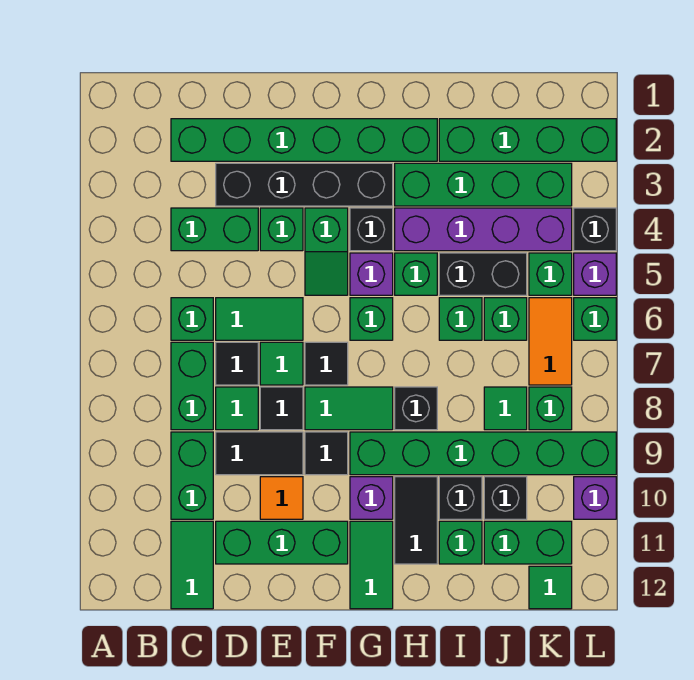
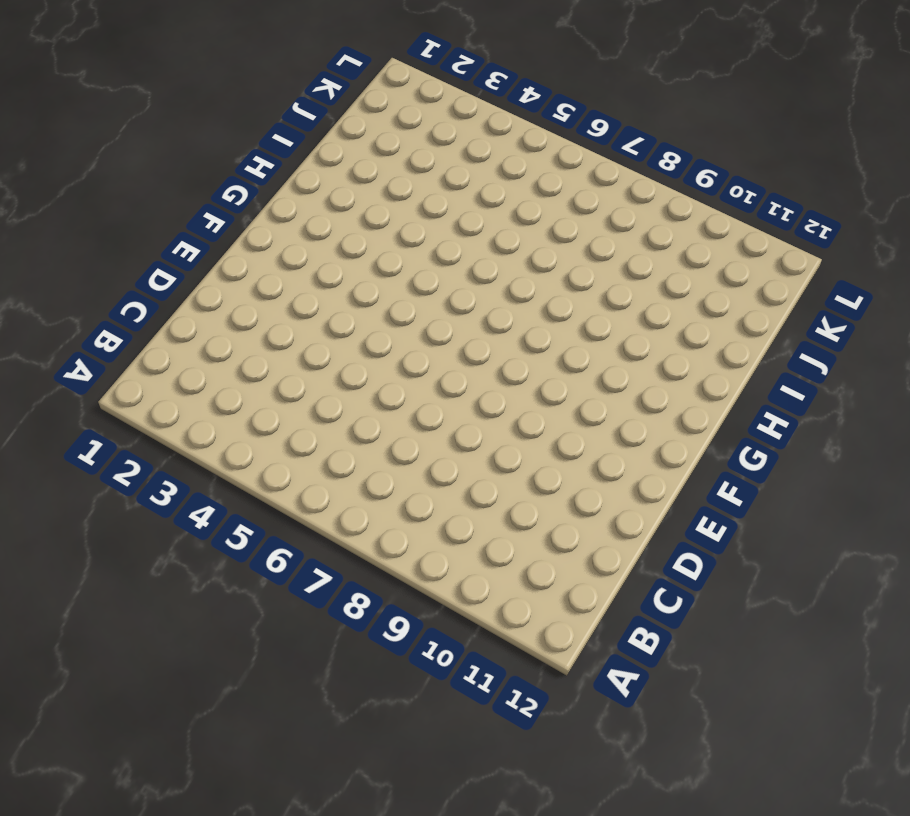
none -> green brick C2:H2 level 1
none -> green brick C4:D4 level 1
none -> green brick C6 level 1
none -> green brick C7:C8 level 1

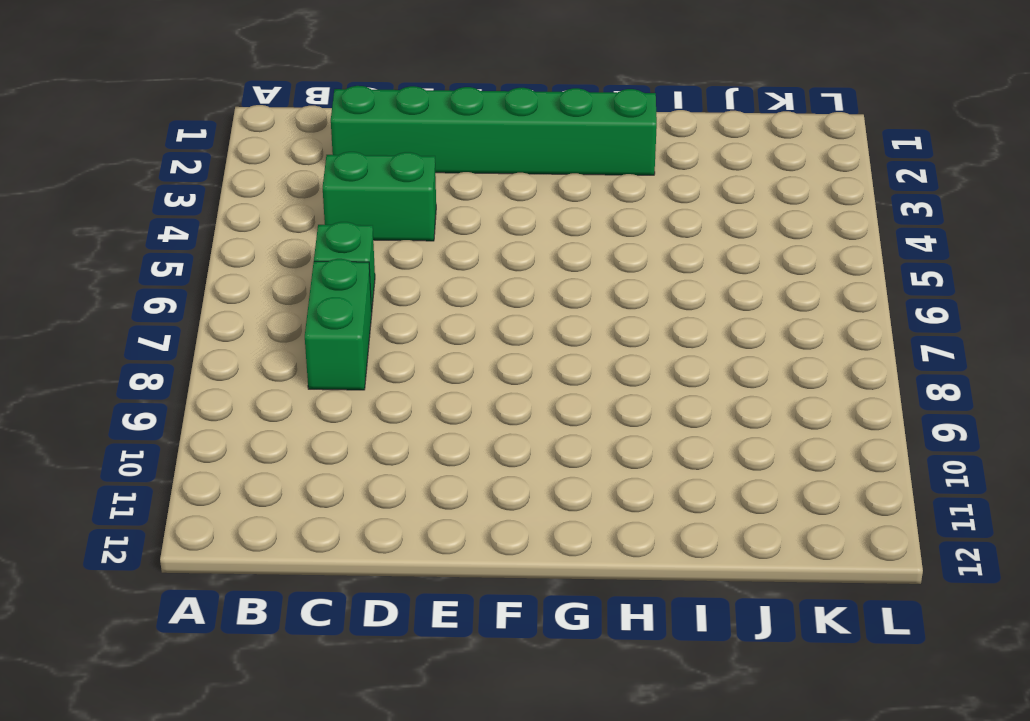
none -> green brick C9:C10 level 1
none -> green tile C11:C12 level 1
none -> black brick D3:G3 level 1
none -> green tile D6:E6 level 1

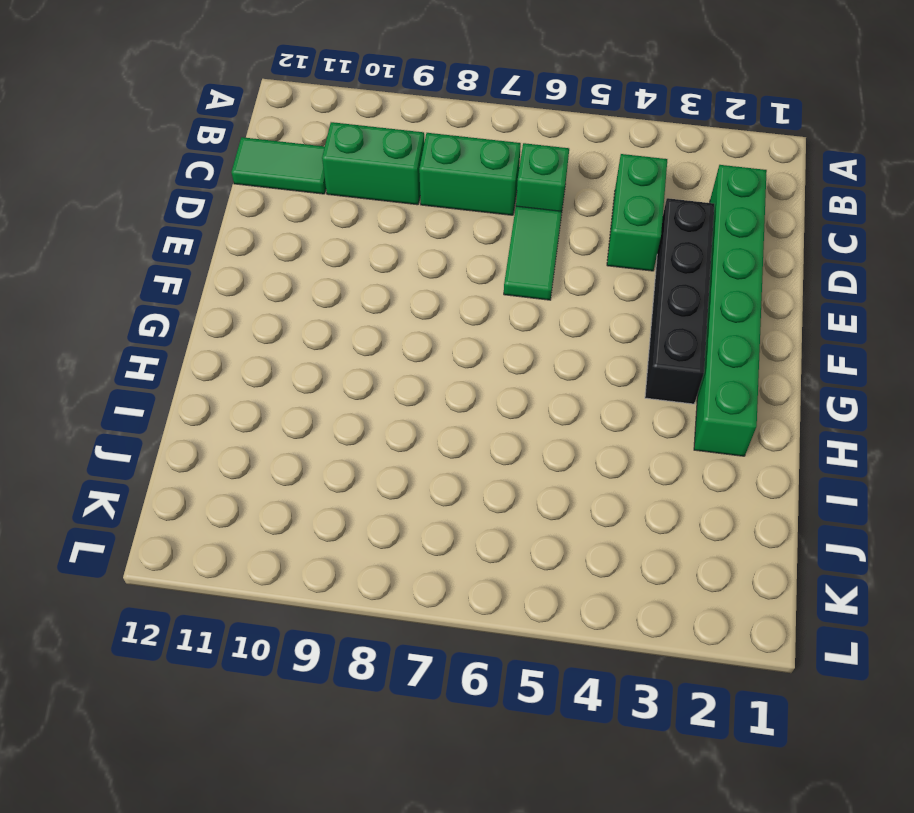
none -> black tile D7 level 1
none -> green tile D8 level 1
none -> black tile D9:E9 level 1
none -> green brick D11:F11 level 1

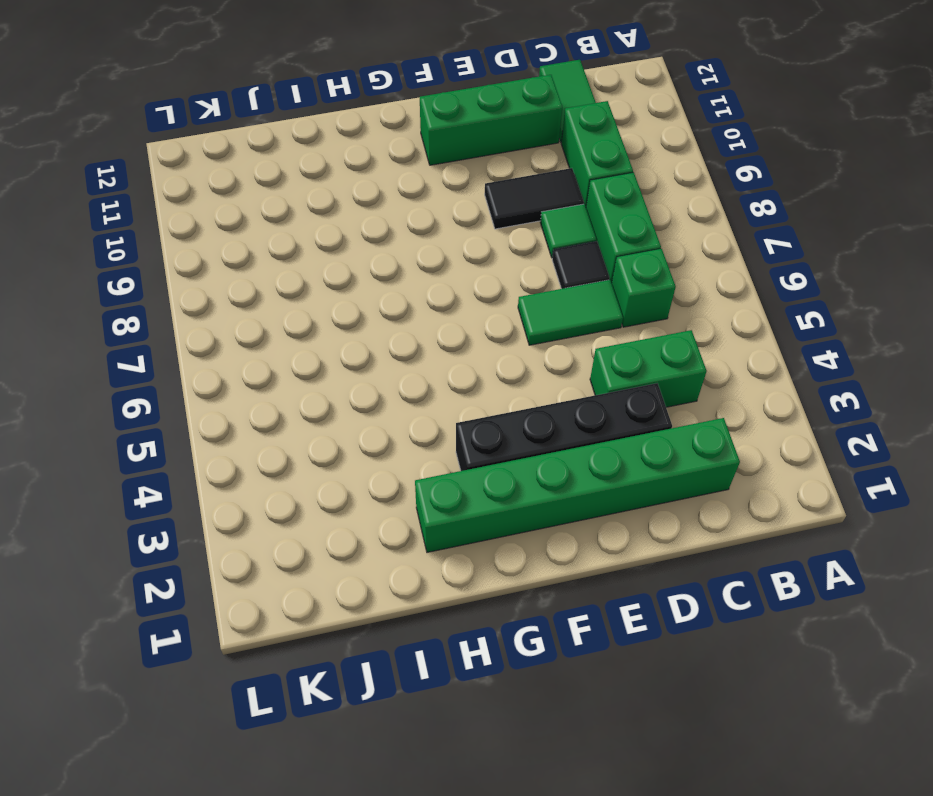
none -> green brick E4 level 1
none -> green tile E7 level 1
none -> black tile E8 level 1
none -> orange tile E10 level 1

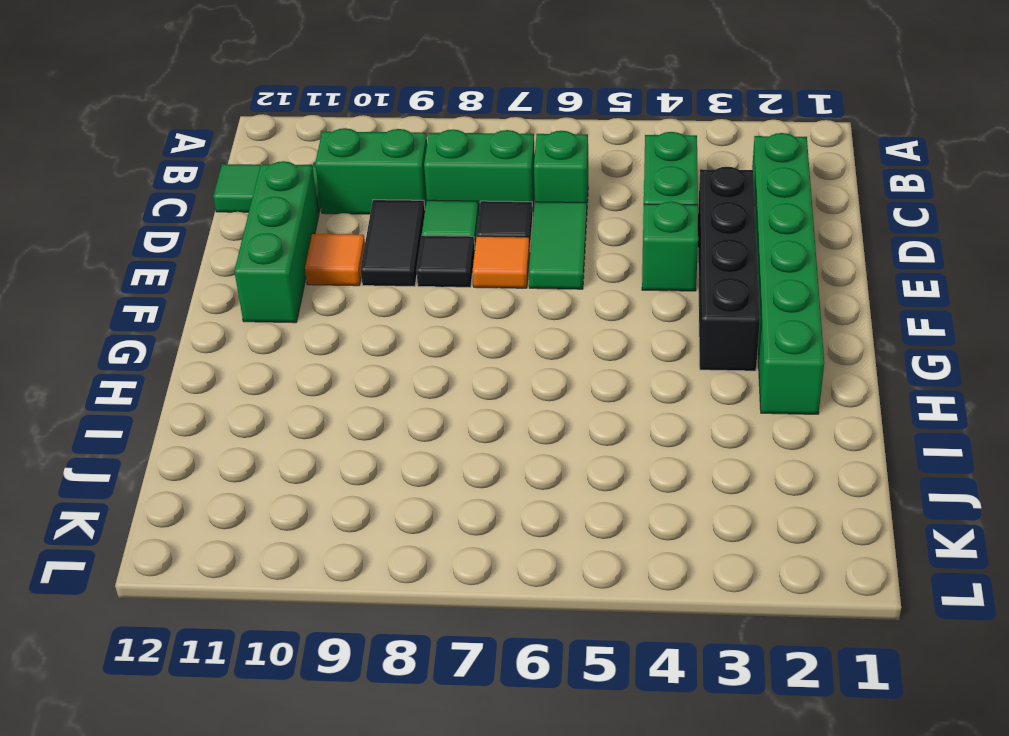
orange tile E7 level 1 -> green tile E7 level 1
none -> green slope F4:F5 level 1 top 4
none -> black tile F7 level 1
none -> green tile F8:G8 level 1
none -> black tile F9 level 1

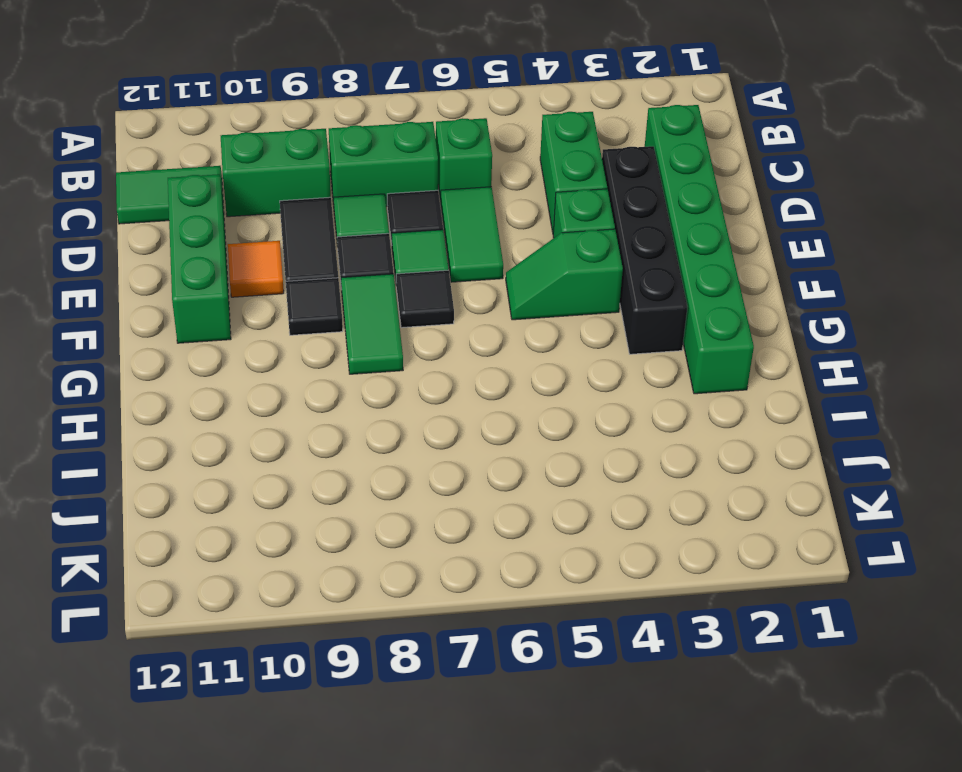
none -> black brick G4 level 1
none -> purple brick G5 level 1
none -> green brick G6 level 1
none -> green brick G9:L9 level 1

